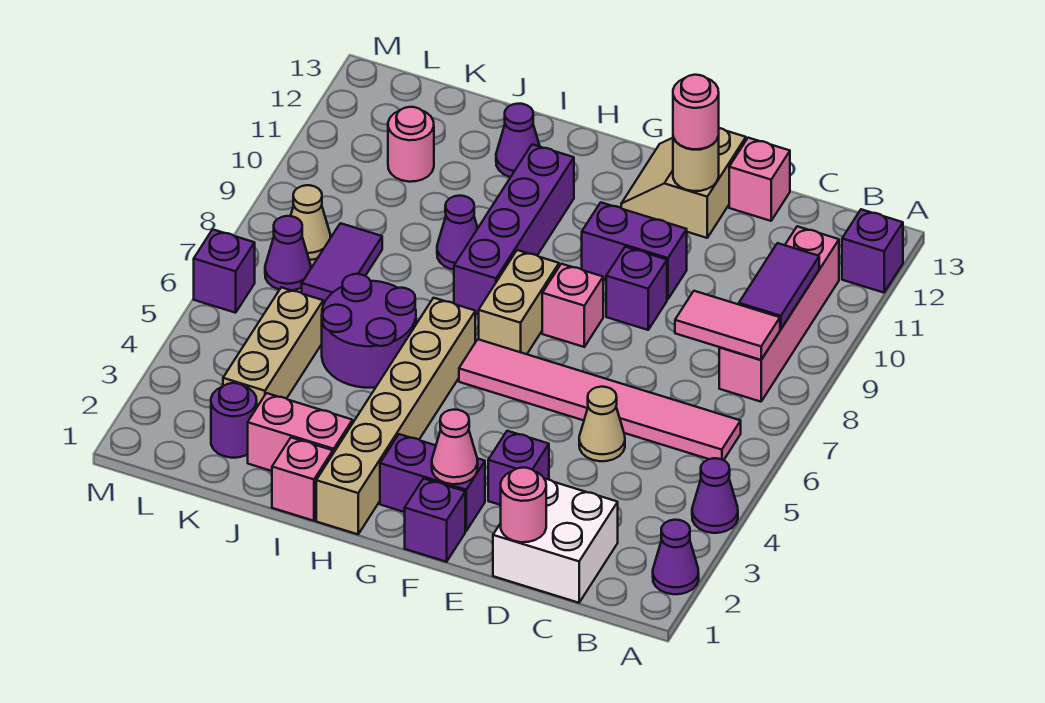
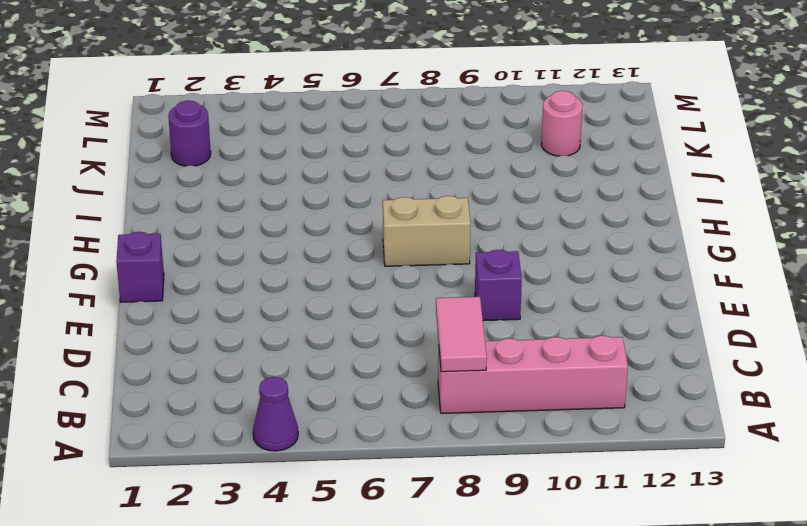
none -> purple cone A2 level 1
none -> purple brick A12 level 1
none -> pink tile B6:G6 level 1
none -> white brick C1:D2 level 1

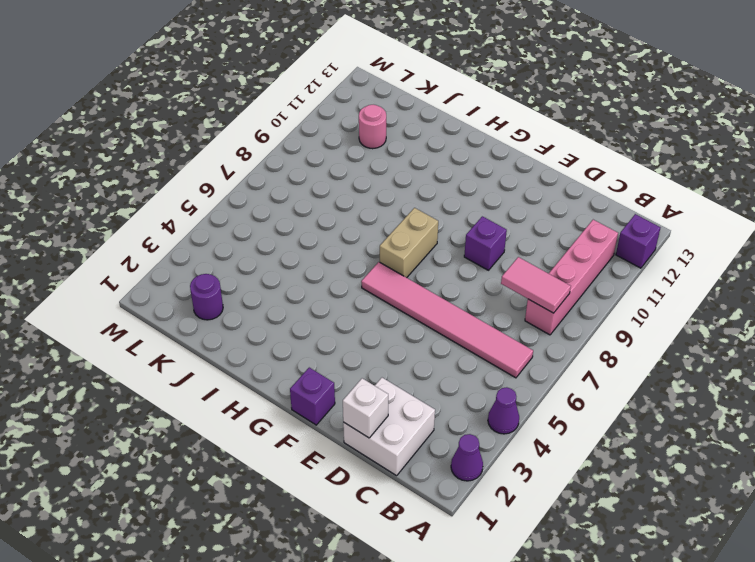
white brick D1 level 2 -> pink round brick D1 level 2
none -> tan cone D5 level 1
none -> pink brick D13 level 1
none -> purple brick E3 level 1
none -> purple brick E10:F10 level 1

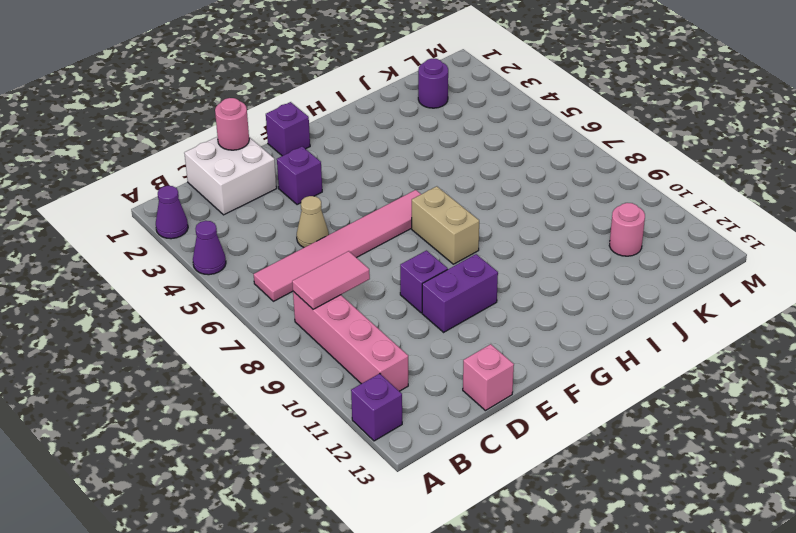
none -> tan slope E12:F13 level 1 top E
none -> purple brick F2:G2 level 1
none -> pink brick F8 level 1
none -> tan brick H1:H6 level 1

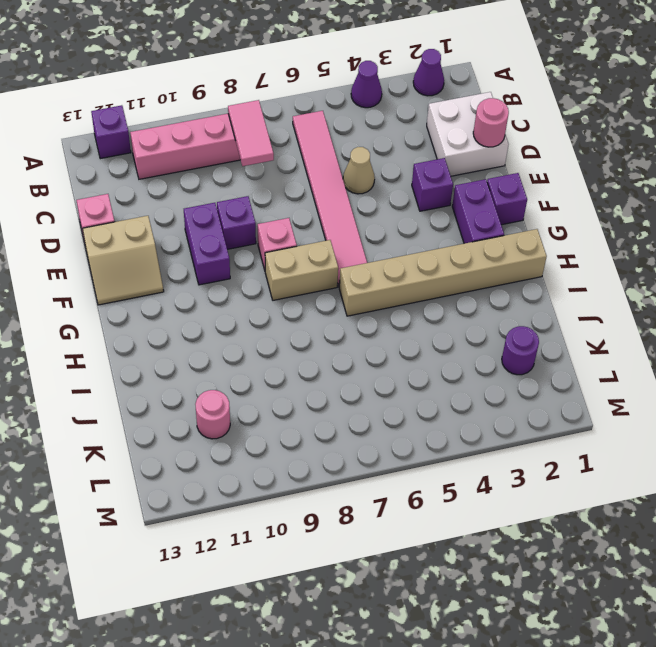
none -> purple brick H8:H11 level 1
none -> pink brick I1 level 1
none -> pink brick I2:J2 level 1
none -> purple round brick I5:J6 level 1

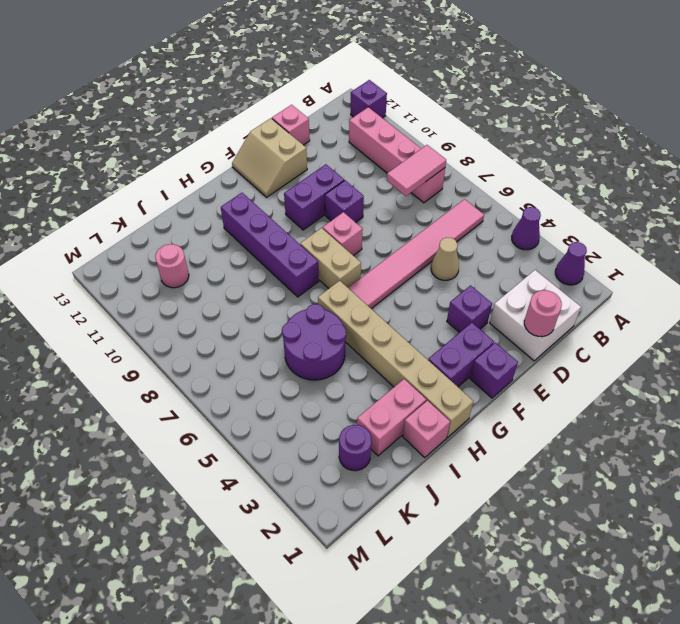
none -> purple cone I9 level 1
none -> purple cone I12 level 1
none -> tan brick K3:K5 level 1
none -> purple tile K7:K8 level 1

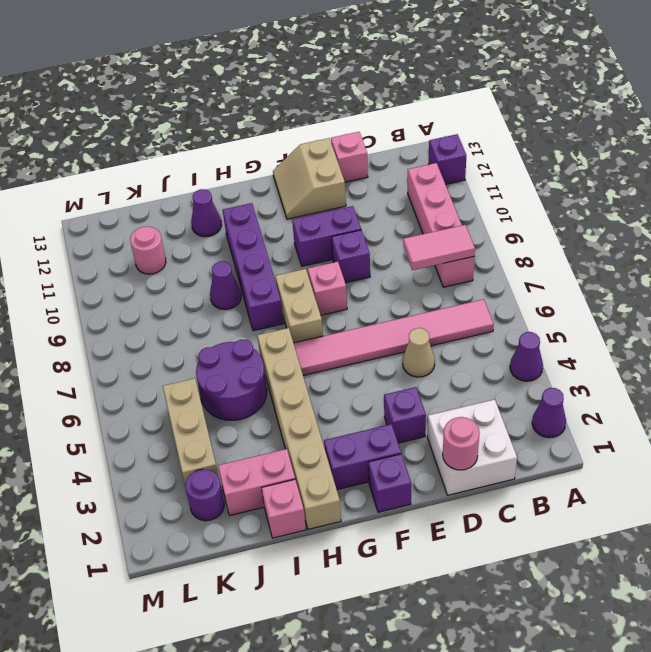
none -> purple tile K7:K8 level 1
none -> purple cone L7 level 1
none -> tan cone L8 level 1
none -> purple brick M6 level 1

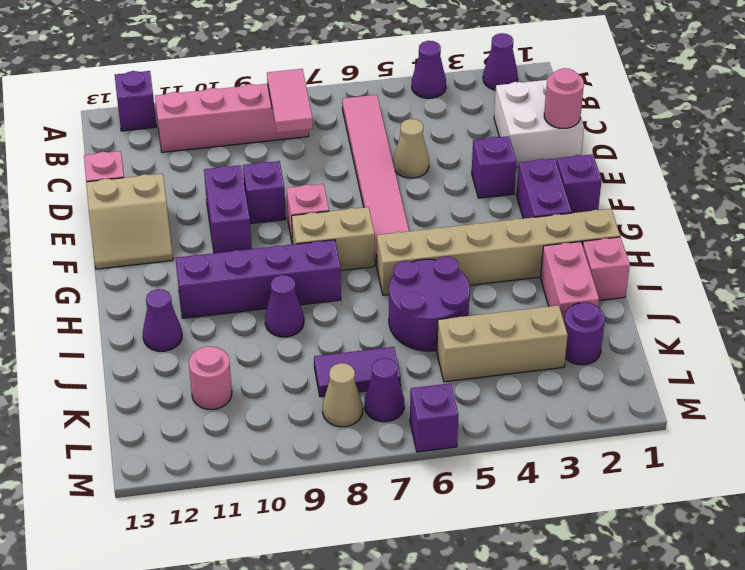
none -> purple tile B9:B10 level 2
none -> tan round brick E12 level 2
none -> pink cone F2 level 2
none -> pink round brick E12 level 3

